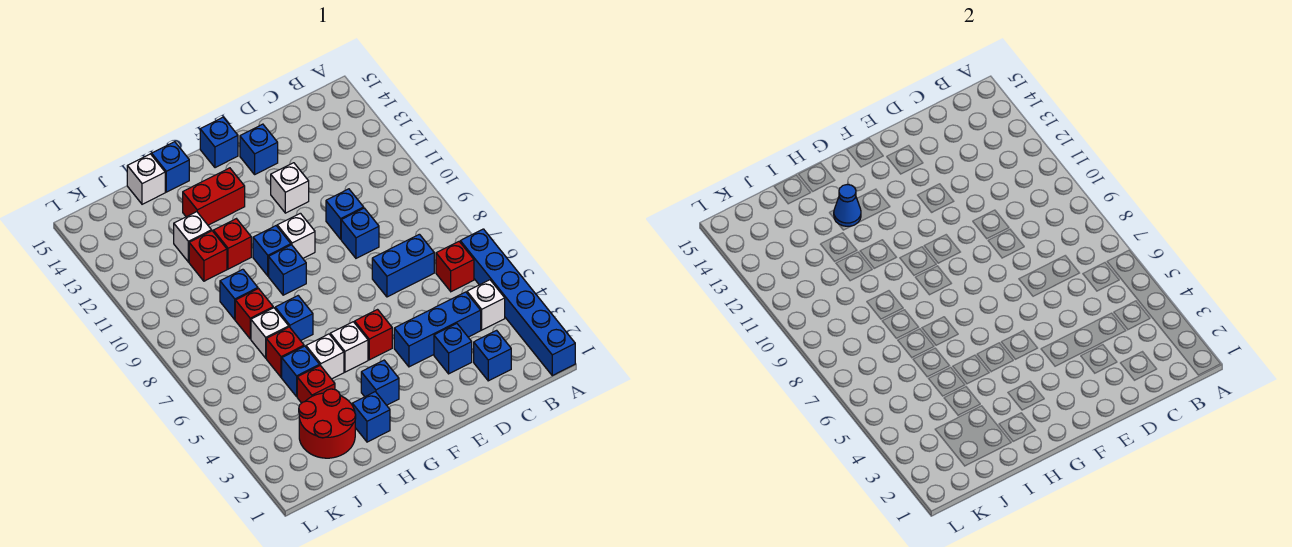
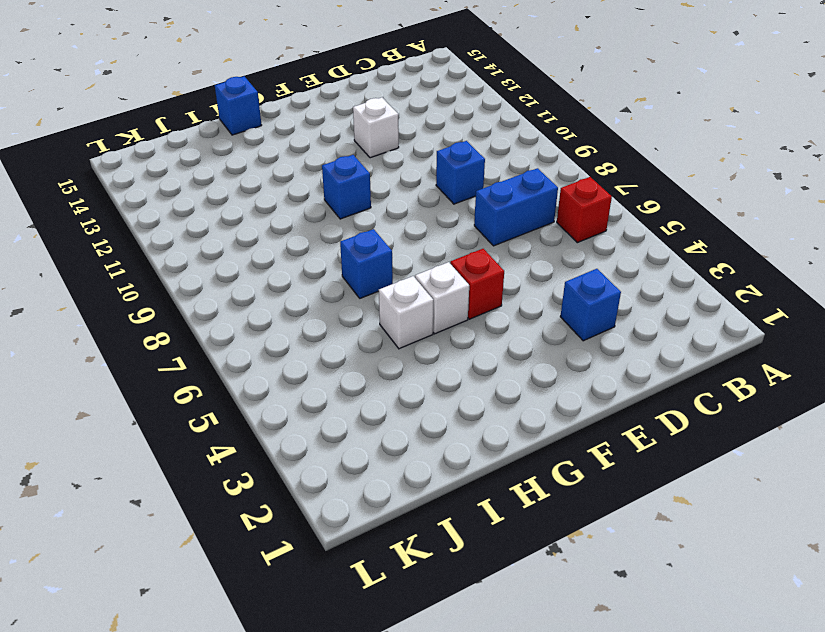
none -> blue brick A1:A6 level 1
none -> white brick B4 level 1
none -> blue brick C2 level 1
none -> blue brick C4:E4 level 1

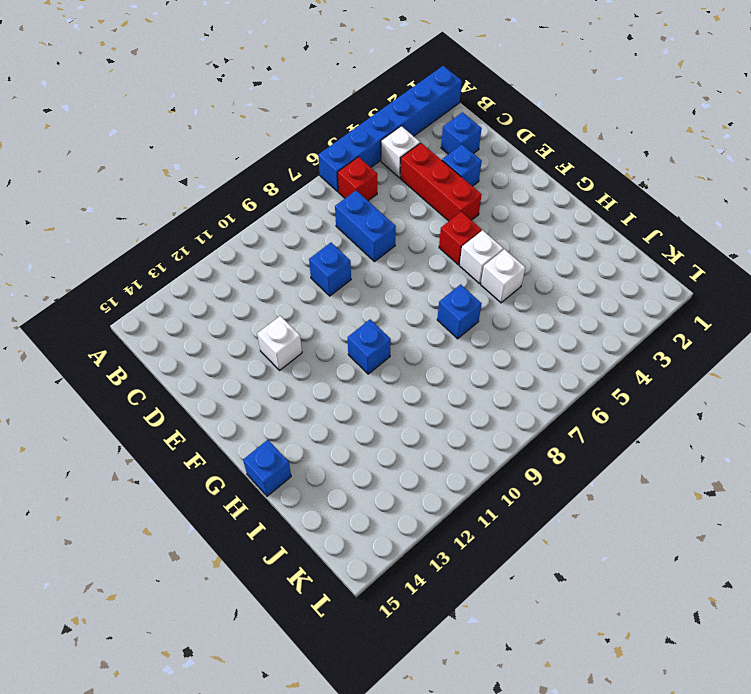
red brick C4:E4 level 1 -> blue brick C4:E4 level 1
none -> blue brick D10 level 1
none -> blue brick E14 level 1
none -> white brick F10 level 1
none -> blue brick F15 level 1

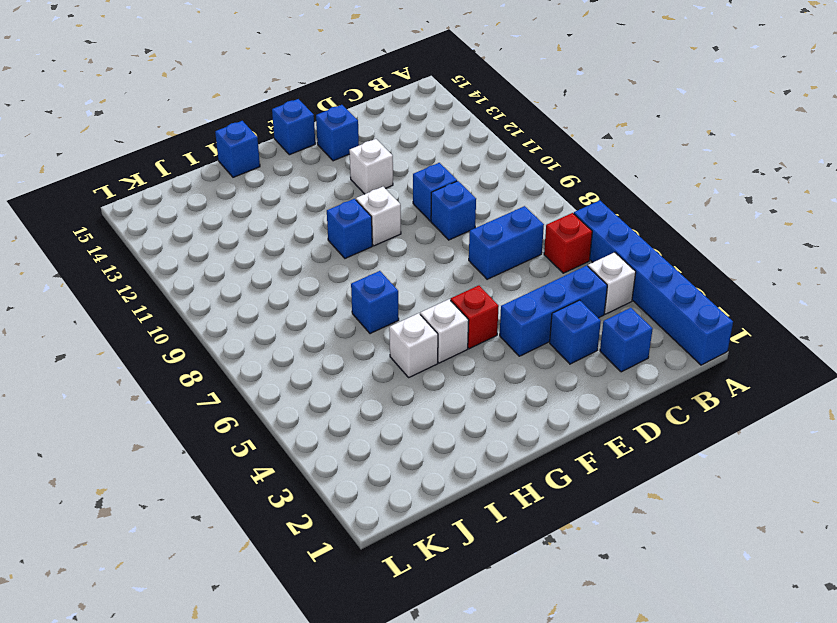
none -> blue brick G3 level 1
none -> blue brick G9 level 1
none -> red brick G13:H13 level 1
none -> blue brick H2 level 1

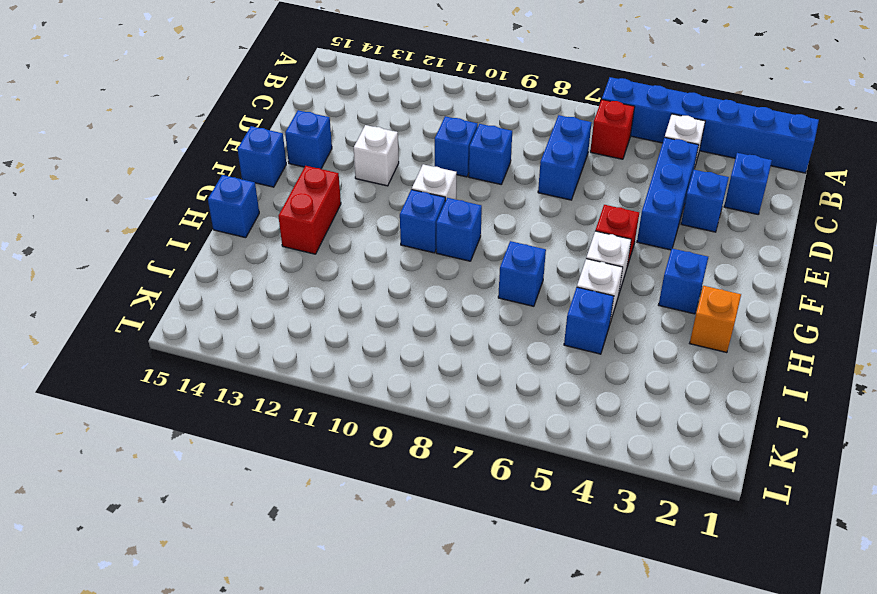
orange brick H2 level 1 -> blue brick H2 level 1
none -> red brick H11 level 1
none -> red round brick I2:J3 level 1
none -> red brick I4 level 1
none -> red brick I6 level 1

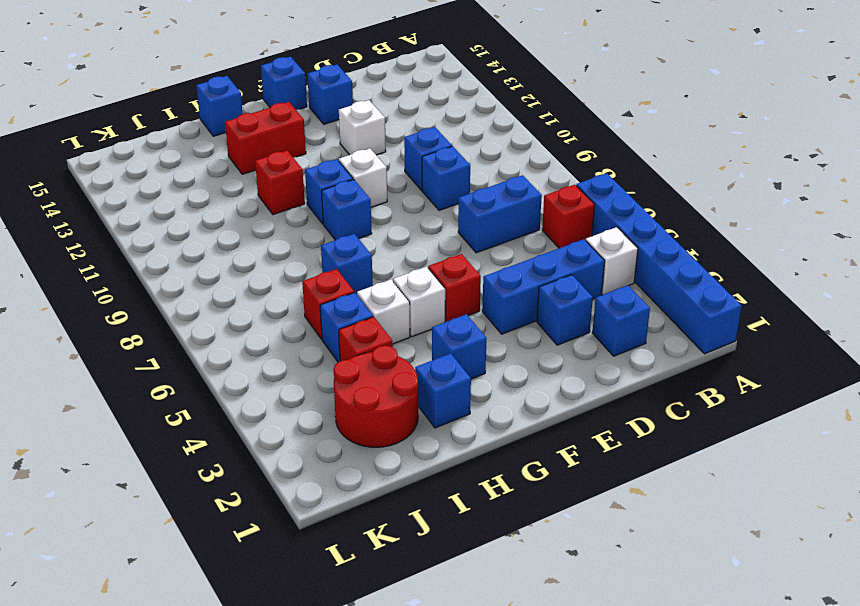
none -> white brick I7 level 1
none -> red brick I8 level 1
none -> blue brick I9 level 1
none -> red brick I11 level 1

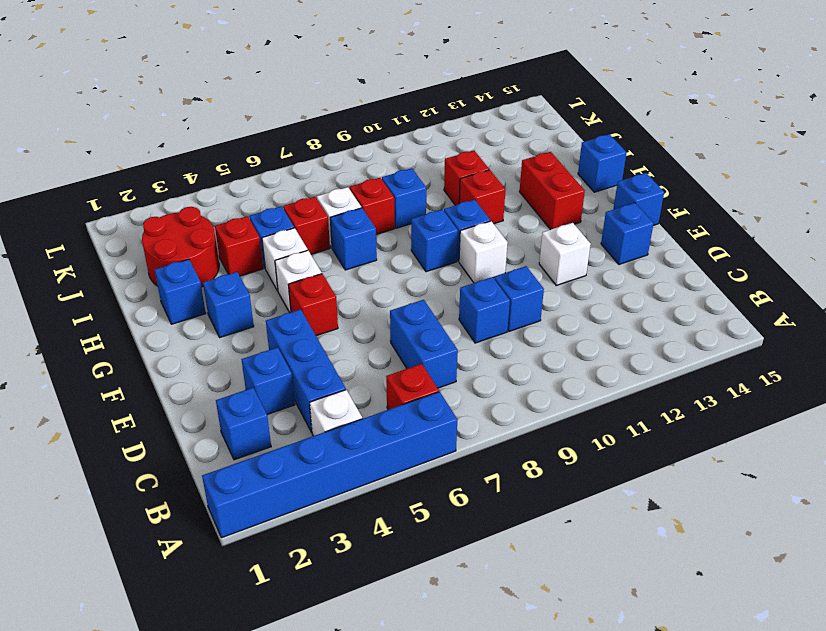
none -> white brick I12 level 1
none -> white brick I15 level 1
none -> blue cone H13 level 2

